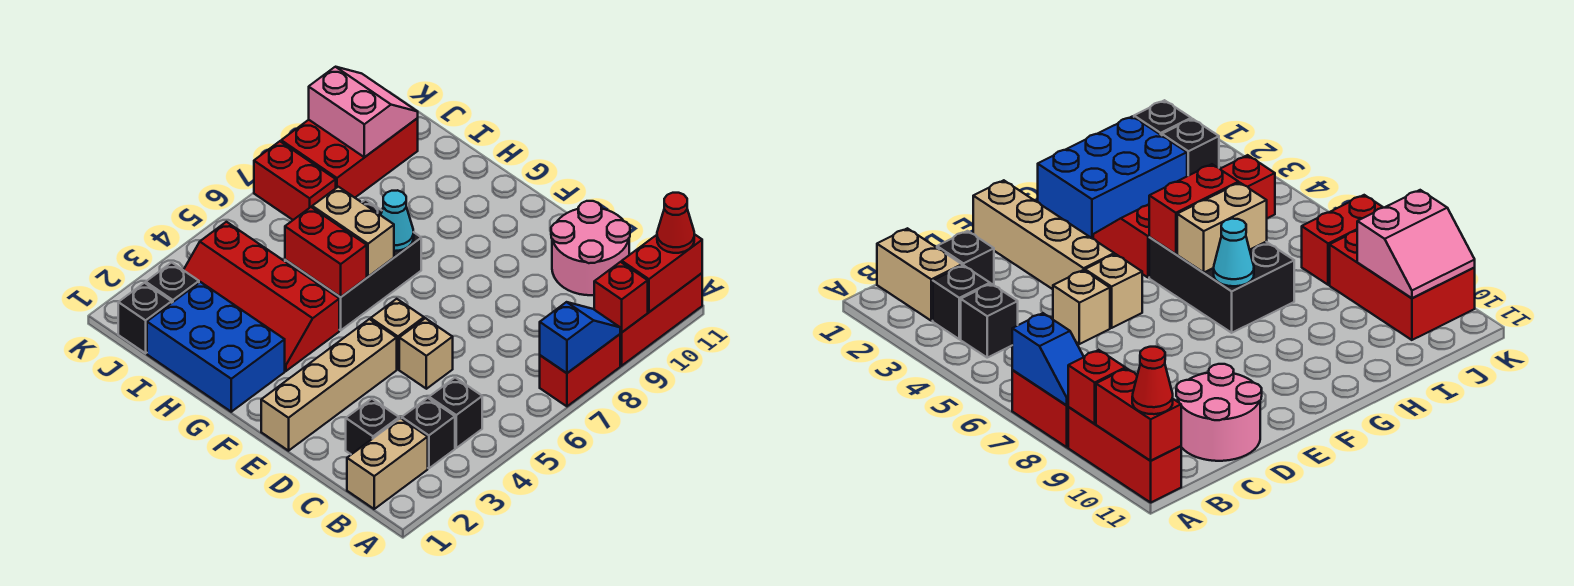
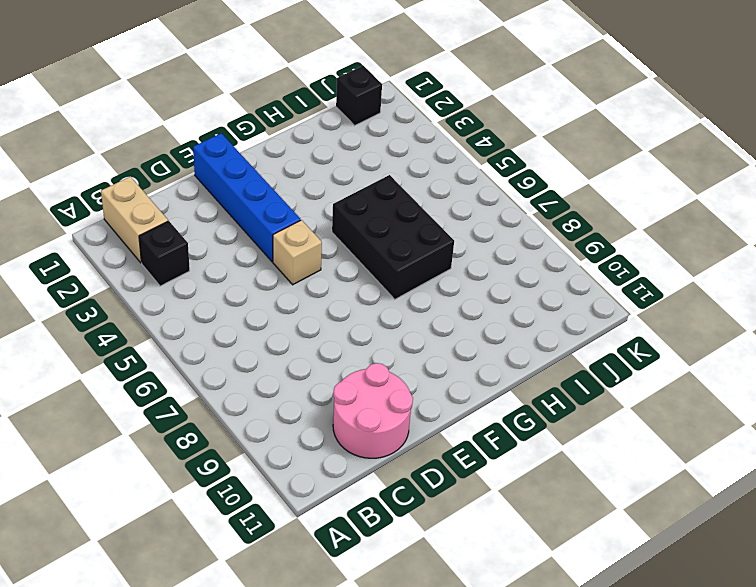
blue brick E1:E4 level 1 -> tan brick E1:E4 level 1
none -> red brick A7:A8 level 1
none -> red brick A9:A11 level 1
none -> black brick B4 level 1

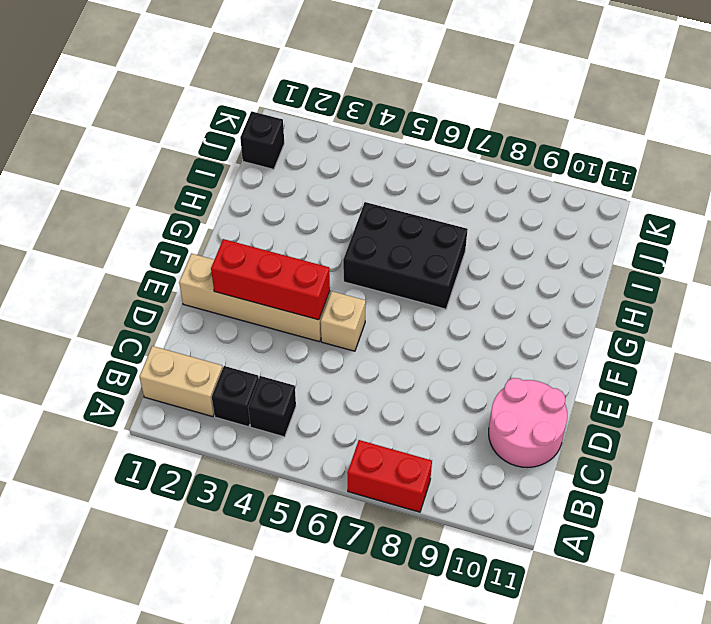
red brick E2:E4 level 2 -> red brick A9:A11 level 1
none -> black brick C2 level 1
none -> tan brick D5 level 1
none -> blue brick G1:I2 level 1

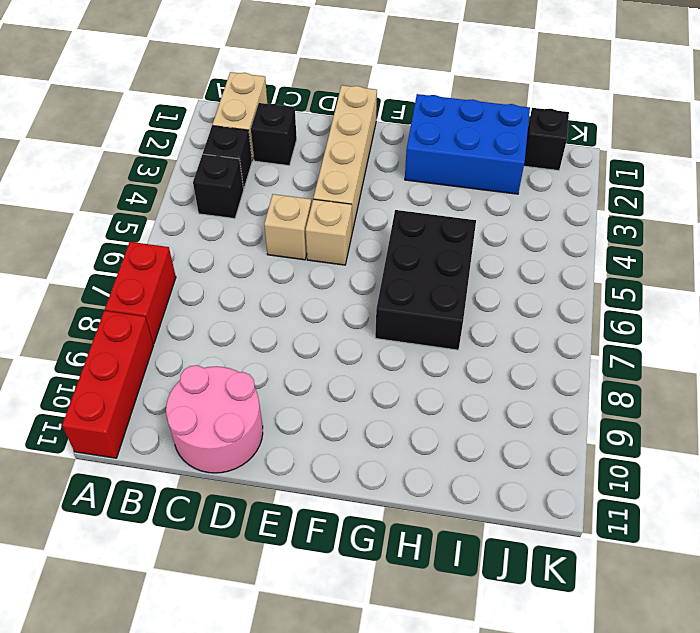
none -> red slope G3:J4 level 1 top 4
none -> black brick J2 level 1
none -> red brick J7:K7 level 1

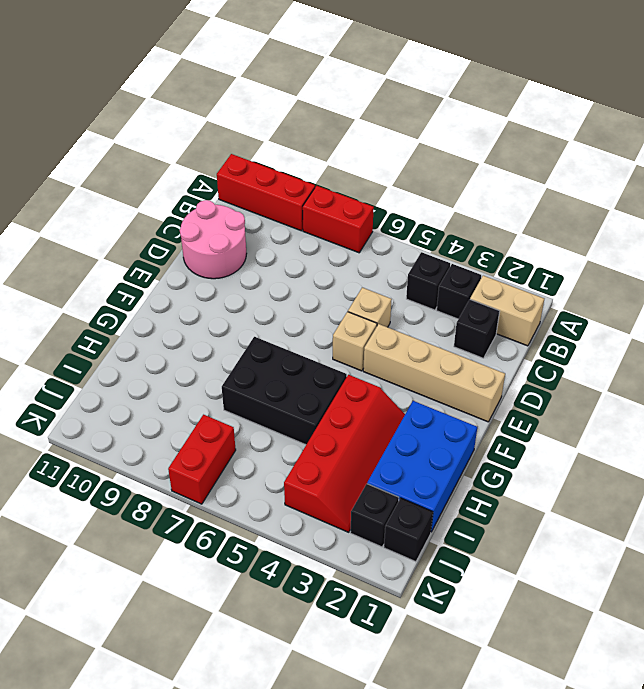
none -> red brick J8:K10 level 1
none -> blue slope A7:A8 level 2 top 7
none -> red brick A9 level 2

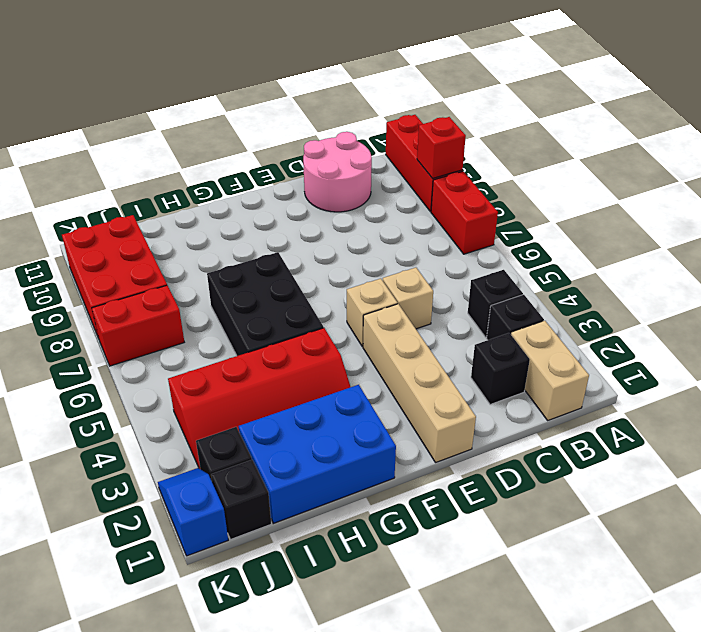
blue slope K1:K2 level 1 top 1 -> blue slope A7:A8 level 2 top 7
none -> red brick A10:A11 level 2
none -> red brick G5:H5 level 2
none -> tan brick G6:H6 level 2

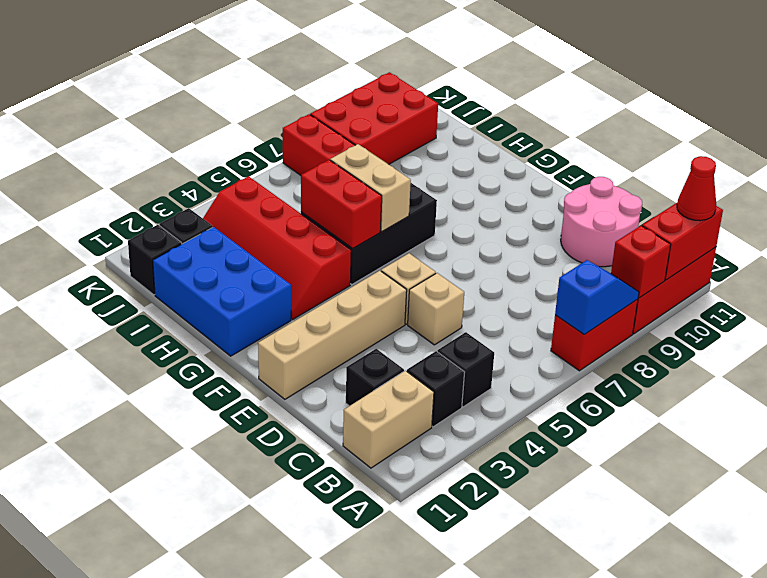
none -> cyan cone G7 level 2
none -> pink slope J9:K10 level 2 top 9

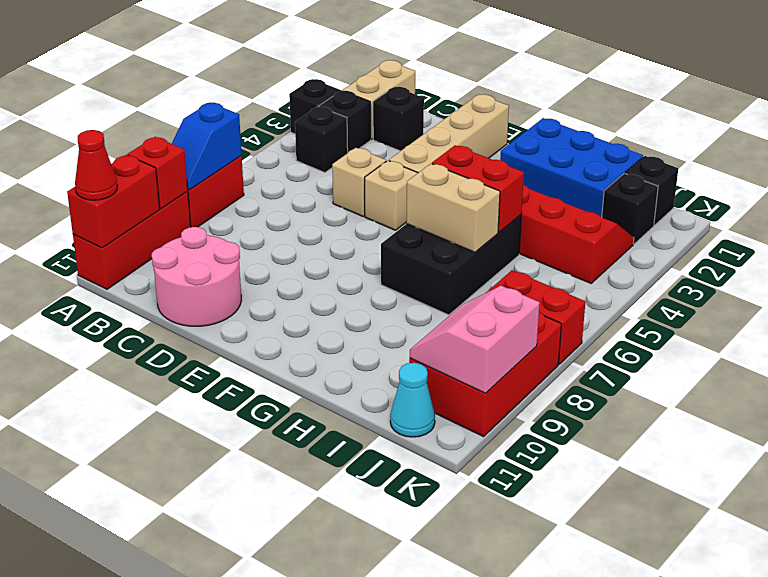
black brick A3 level 1 -> none
pink slope J9:K10 level 2 top K -> pink slope J9:K10 level 2 top 9
cyan cone J11 level 1 -> cyan cone G7 level 2

